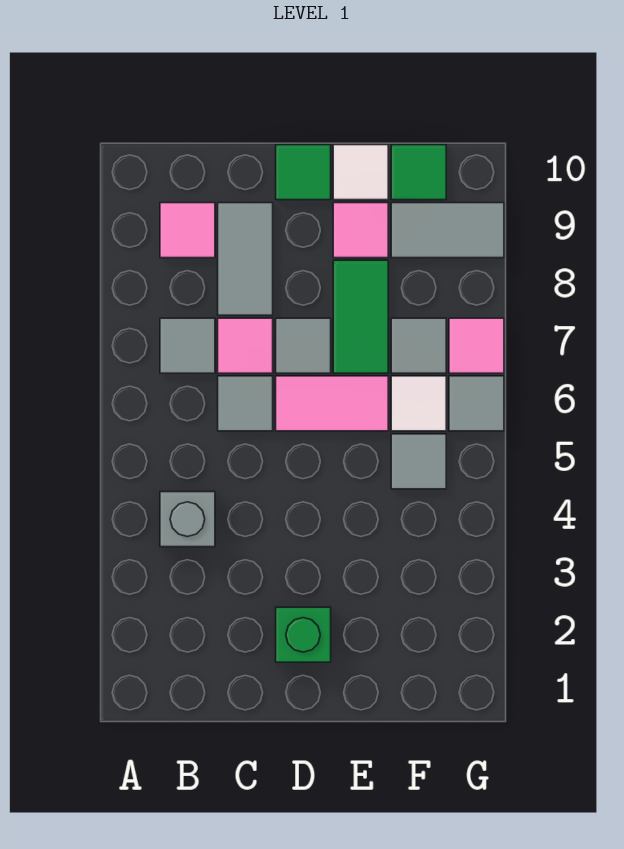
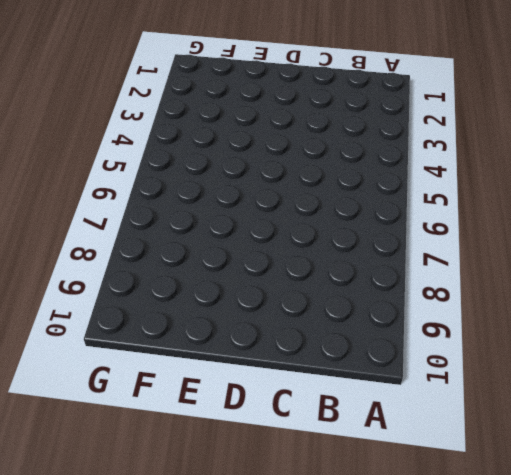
none -> grey brick B4 level 1
none -> grey tile B7 level 1
none -> pink tile B9 level 1

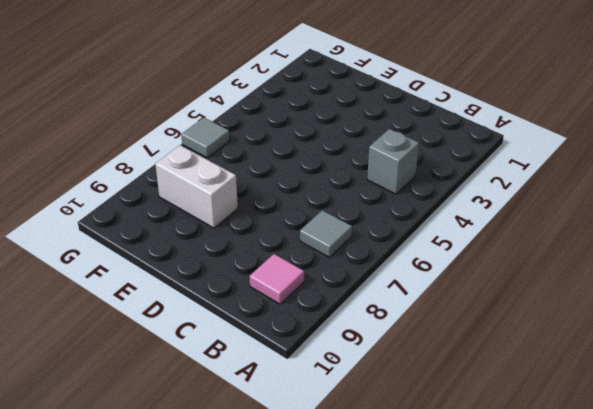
white brick E8:F8 level 1 -> green tile E7:E8 level 1
none -> grey tile C6 level 1
none -> pink tile C7 level 1
none -> grey tile C8:C9 level 1

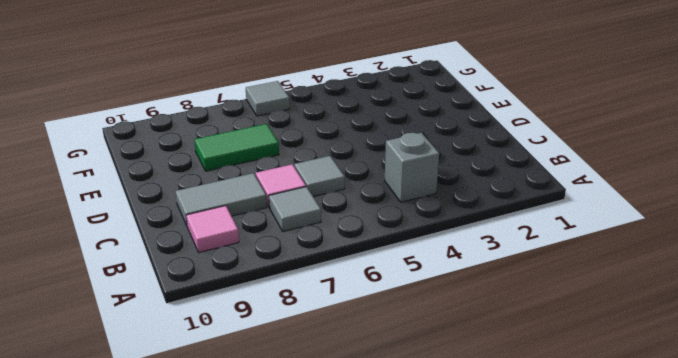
none -> green brick D2 level 1
none -> pink tile D6:E6 level 1
none -> grey tile D7 level 1

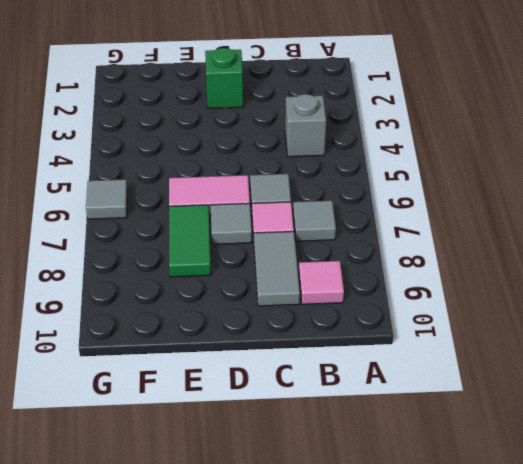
none -> green tile D10 level 1
none -> pink tile E9 level 1
none -> white tile E10 level 1

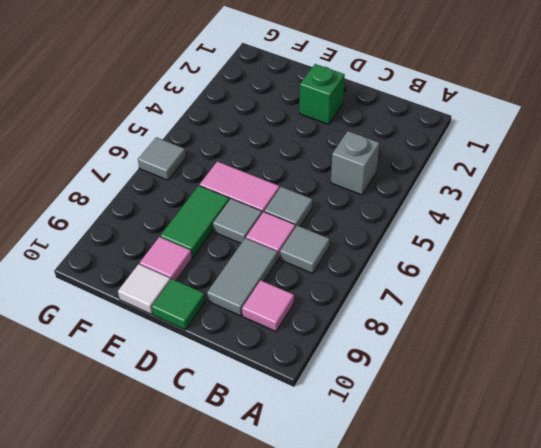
none -> grey tile F5 level 1
none -> white tile F6 level 1
none -> grey tile F7 level 1

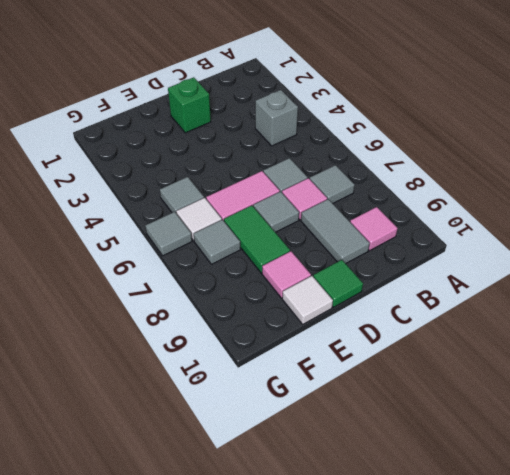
none -> grey tile F9:G9 level 1
none -> green tile F10 level 1
none -> pink tile G7 level 1

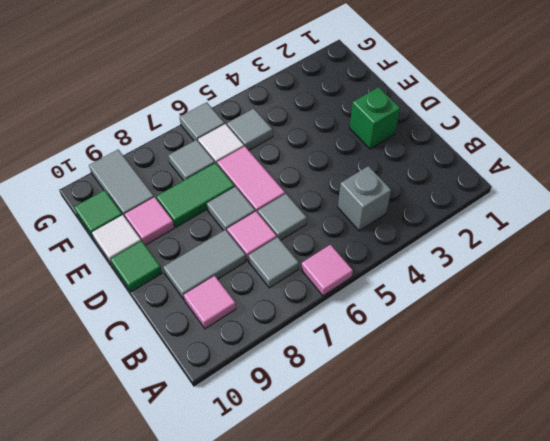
pink tile A6 level 1 -> pink tile G7 level 1

